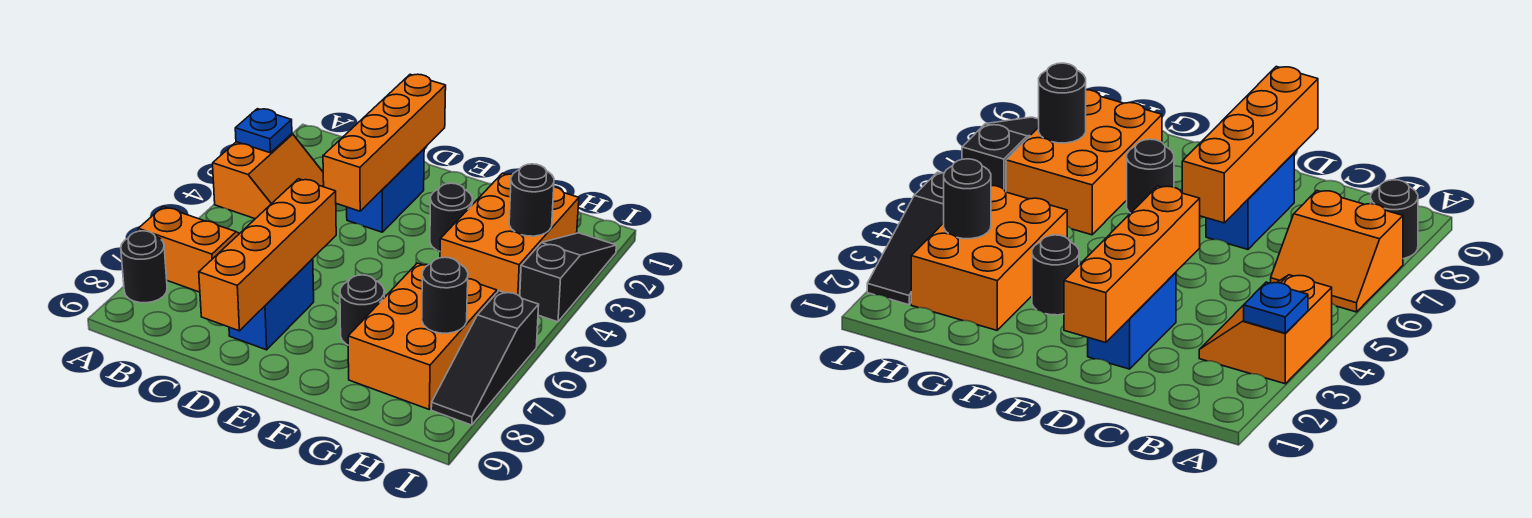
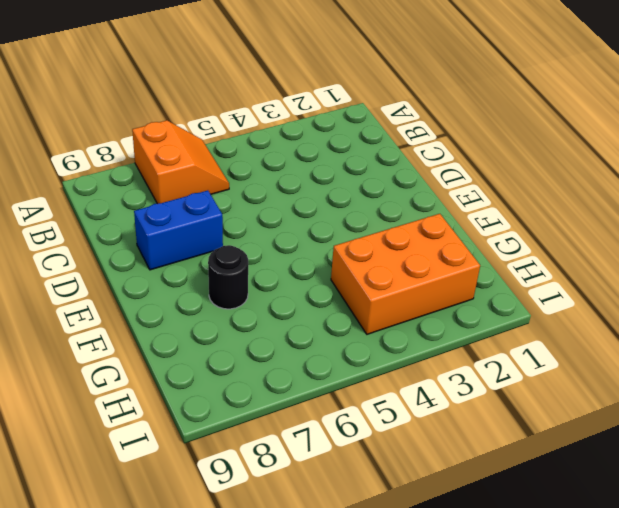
none -> orange slope A3:B4 level 1 top A
none -> black round brick A8 level 1
none -> blue brick D2:D3 level 1

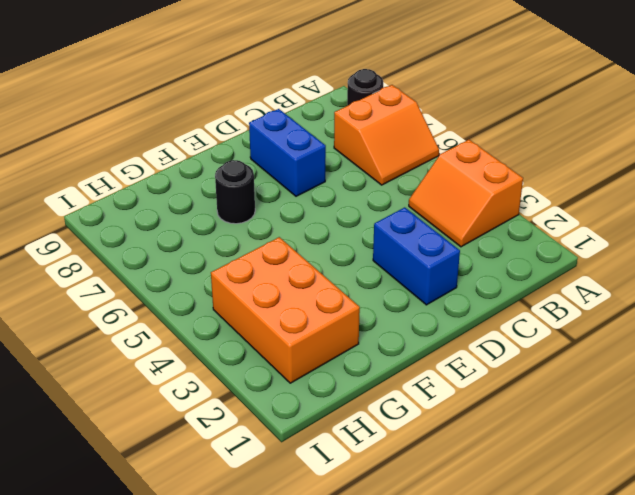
none -> black round brick F3 level 1
none -> orange brick G6:H8 level 1
none -> black slope I2:I4 level 1 top 4

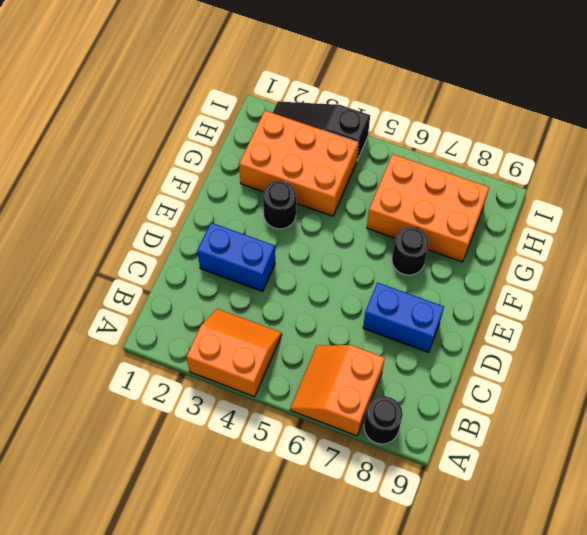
none -> black slope I6:I8 level 1 top 6
none -> blue plate A3 level 2
none -> orange brick D1:D4 level 2

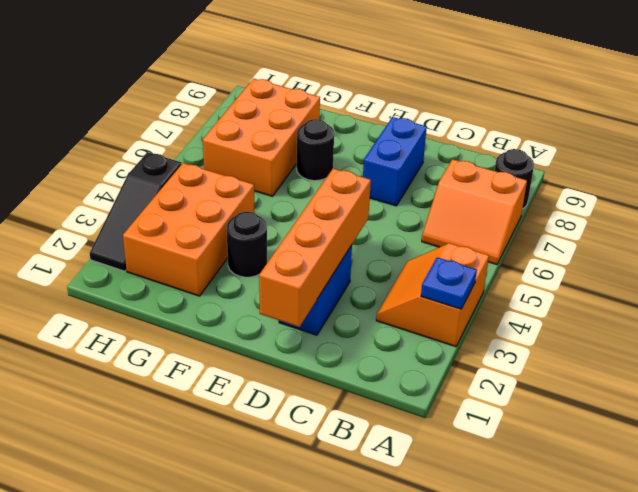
none -> black slope I6:I8 level 1 top 6
none -> orange brick D6:D9 level 2
none -> black round brick H3 level 2

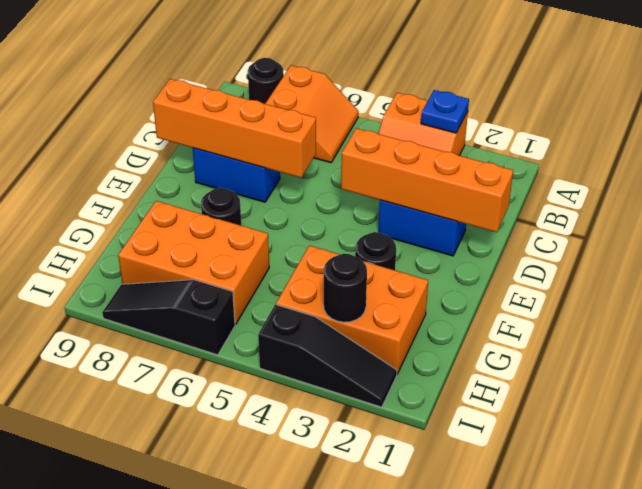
none -> black round brick H7 level 2

